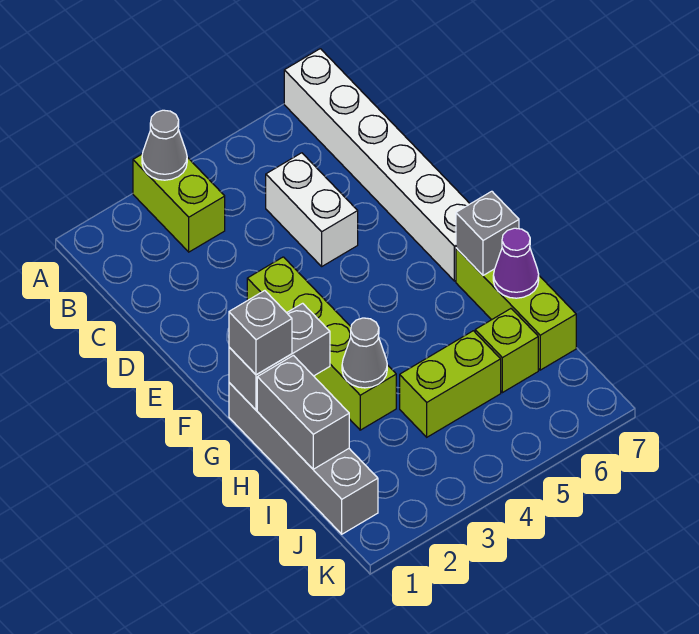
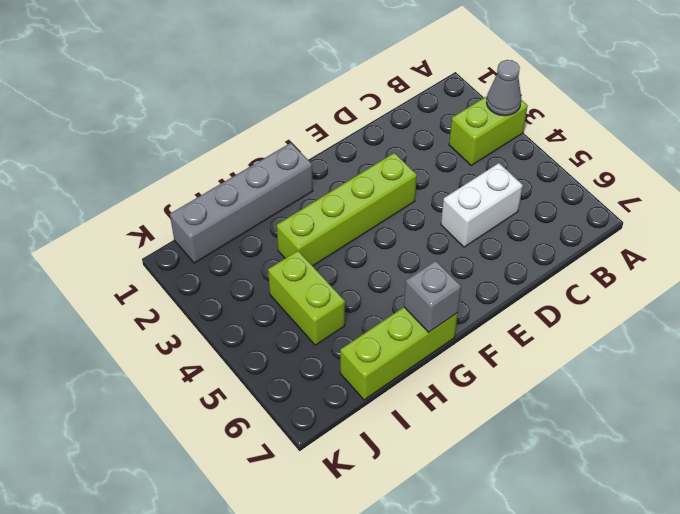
none -> white brick A7:F7 level 1
none -> lime brick I6 level 1
none -> grey brick G1:G2 level 2

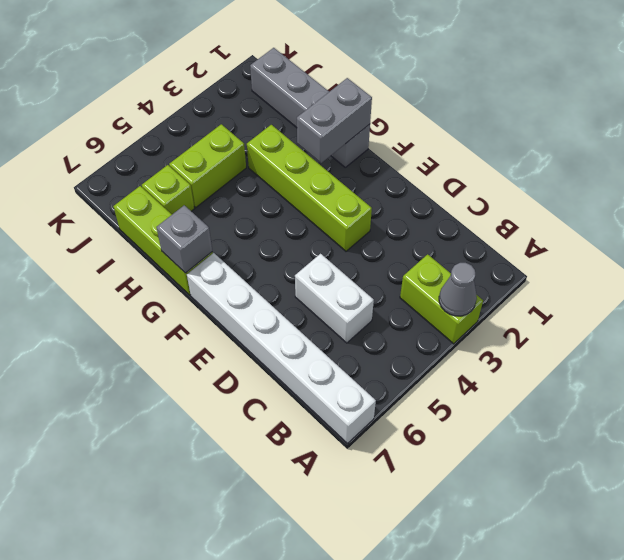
none -> grey brick H1:I1 level 2
none -> grey cone H3 level 2
none -> purple cone H7 level 2

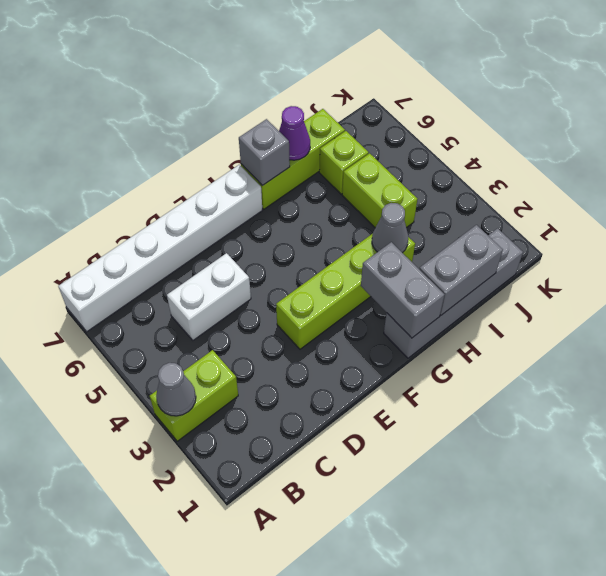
none -> grey brick G1 level 3

